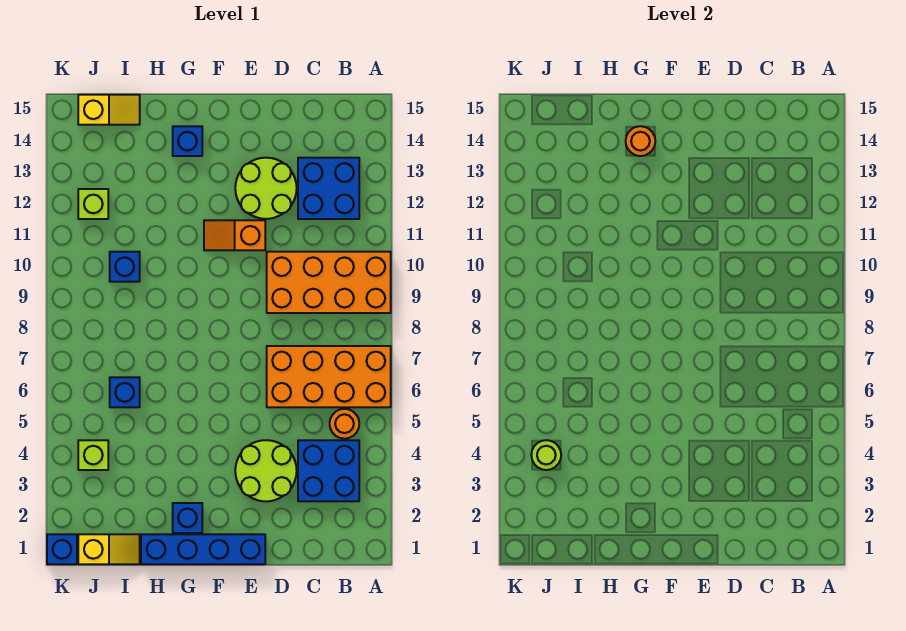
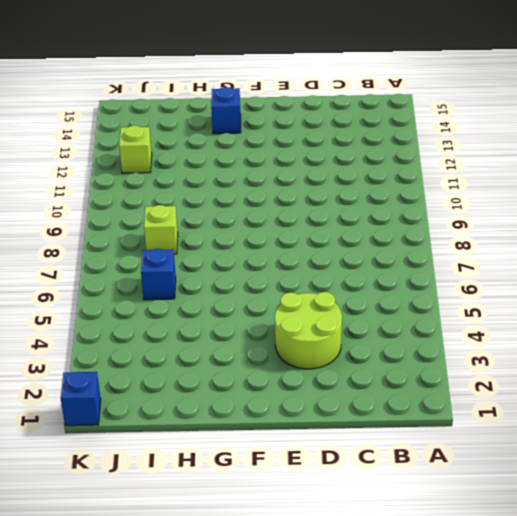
lime brick I8 level 1 -> lime brick J4 level 1
none -> orange brick A6:D7 level 1
none -> orange brick A9:D10 level 1
none -> blue brick B3:C4 level 1

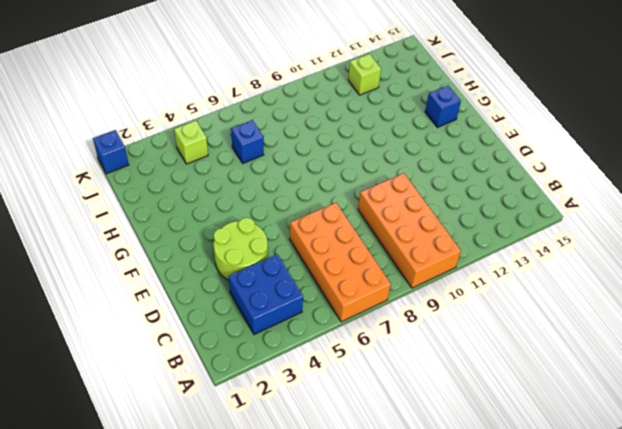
none -> orange round brick B5 level 1
none -> blue brick B12:C13 level 1
none -> lime round brick D12:E13 level 1

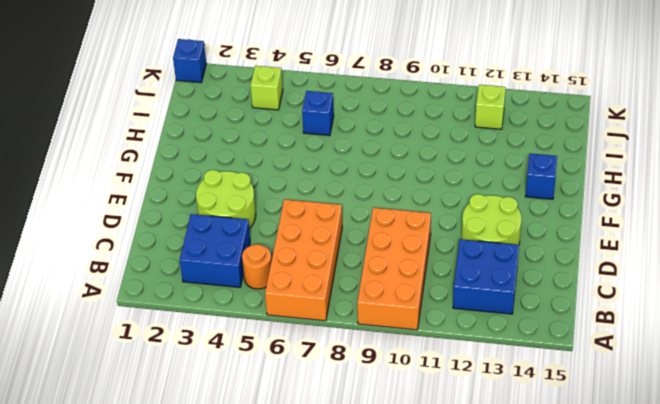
none -> blue brick E1:H1 level 1
none -> orange slope E11:F11 level 1 top E
none -> blue brick G2 level 1

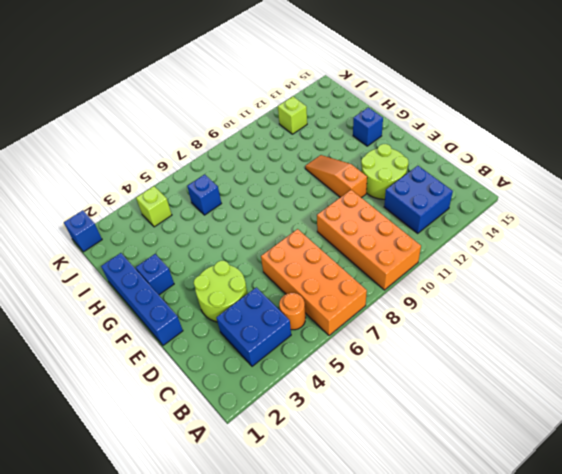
orange slope E11:G11 level 1 top E -> orange slope E11:F11 level 1 top E
none -> yellow slope I1:J1 level 1 top J
none -> blue brick I10 level 1
none -> yellow slope I15:J15 level 1 top J

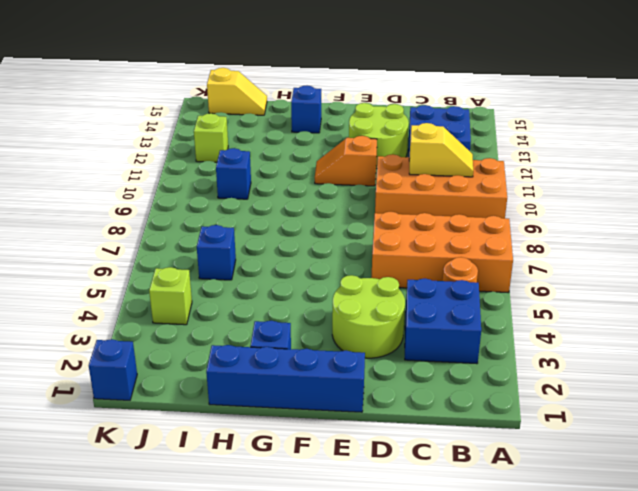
yellow slope B10:C10 level 2 top C -> yellow slope I1:J1 level 1 top J
none -> orange round brick G14 level 2
none -> lime round brick J4 level 2

